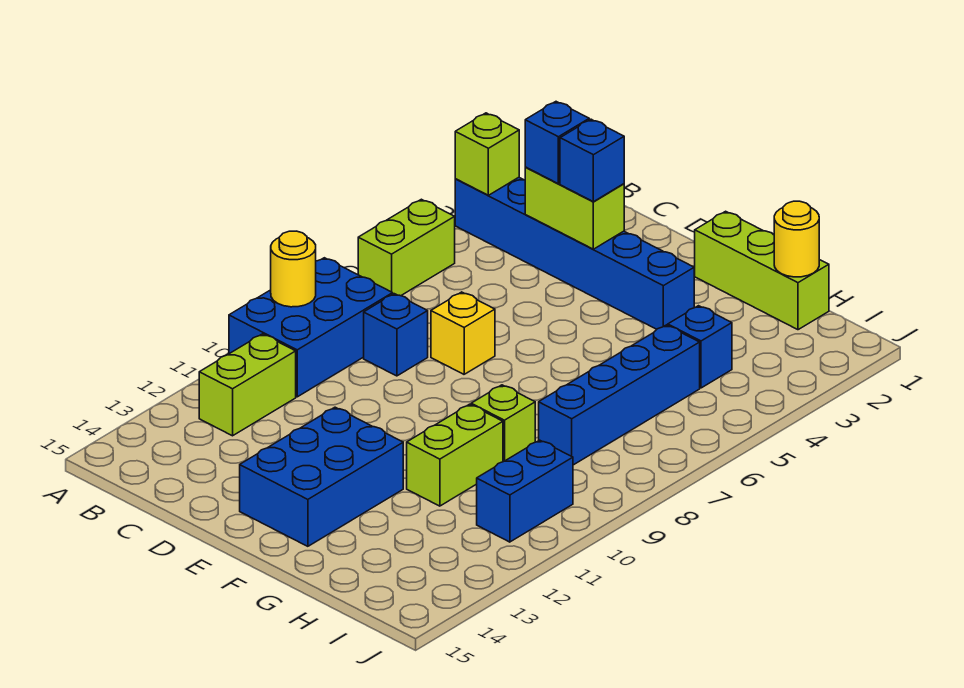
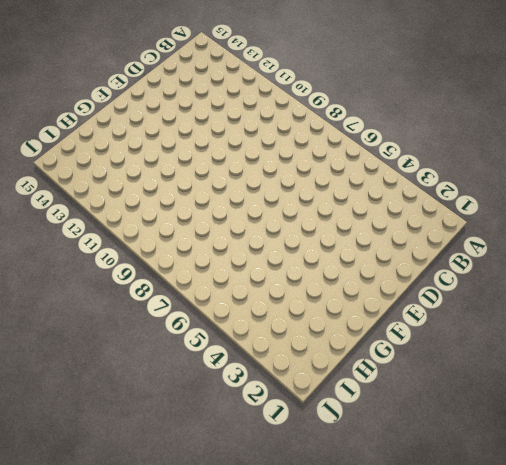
none -> blue brick A3:F3 level 1
none -> lime brick A5:A6 level 1
none -> blue brick A8:B10 level 1

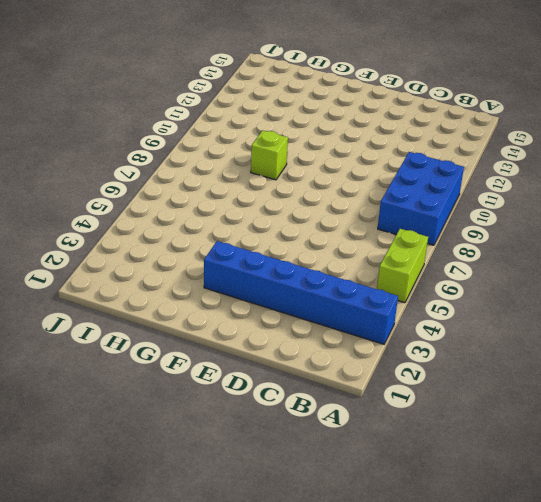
none -> lime brick B11:B12 level 1
none -> blue brick C8 level 1
none -> yellow brick D7 level 1

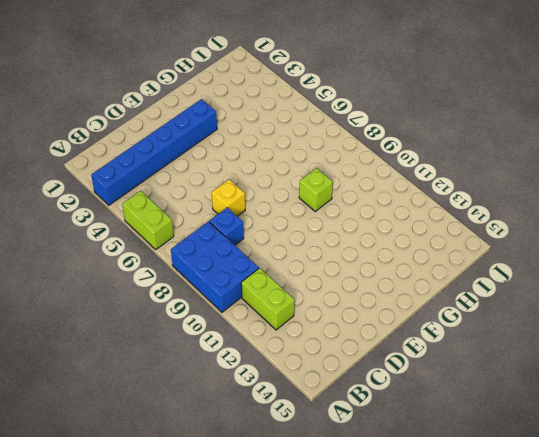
none -> blue brick E12:F14 level 1
none -> lime brick F1:H1 level 1
none -> lime brick G10:G11 level 1

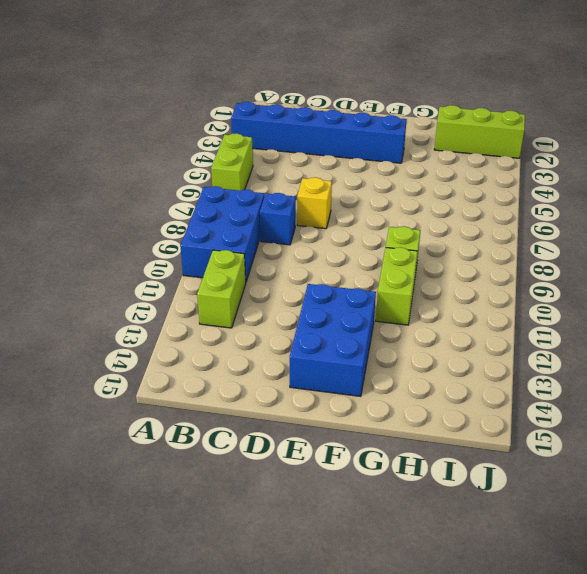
lime brick H2:J2 level 1 -> lime brick F1:H1 level 1
none -> blue brick H4 level 1
none -> blue brick H5:H8 level 1
none -> blue brick I10:I11 level 1

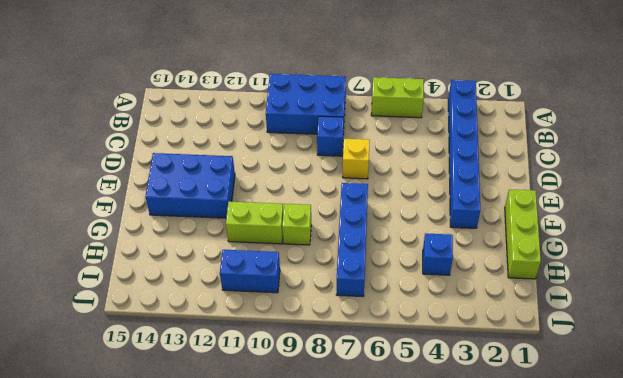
blue brick F7:I7 level 1 -> blue brick H5:H8 level 1
none -> lime brick B11:B12 level 1
none -> lime brick A3 level 2
none -> yellow round brick A9 level 2

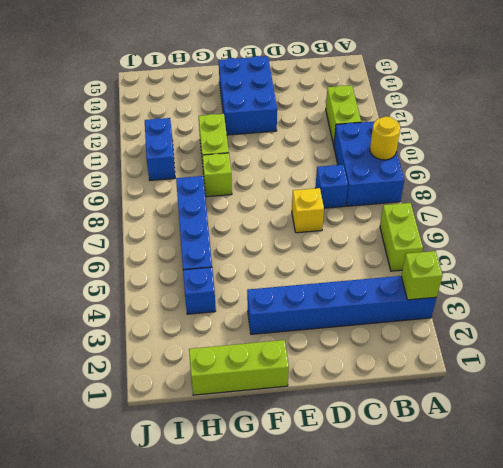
none -> lime brick C3:D3 level 2
none -> yellow round brick H1 level 2
none -> blue brick C3 level 3

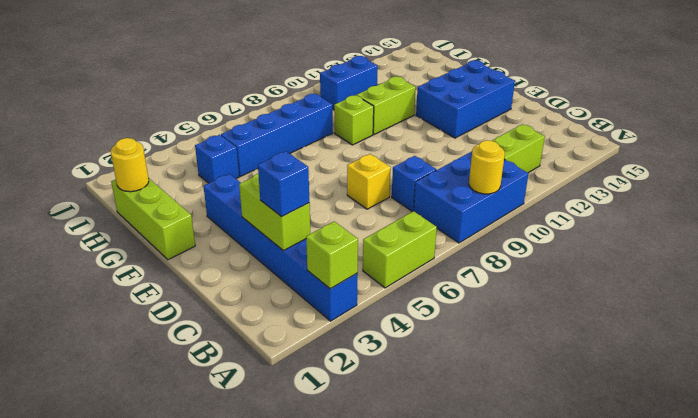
none -> blue brick D3 level 3

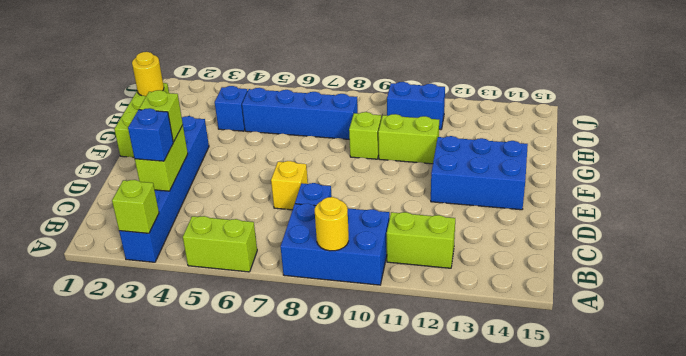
lime brick D3 level 3 -> blue brick D3 level 3

